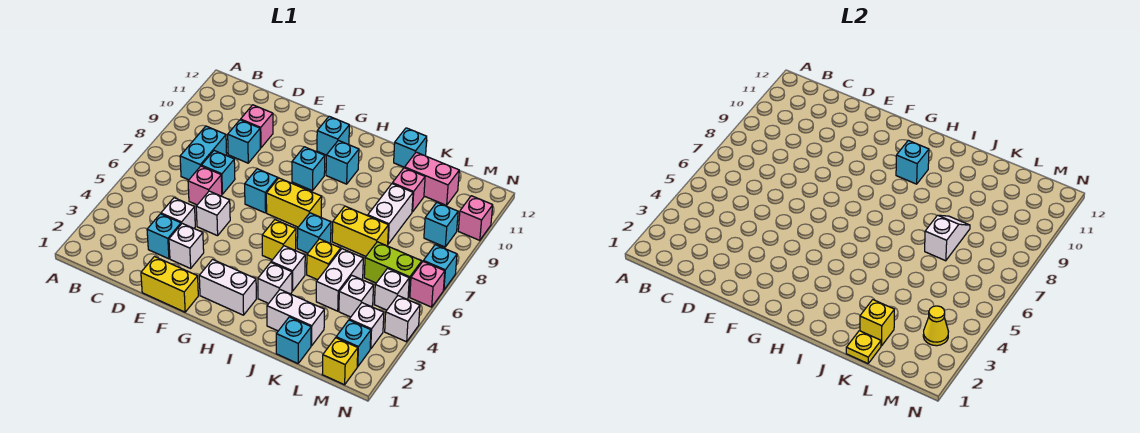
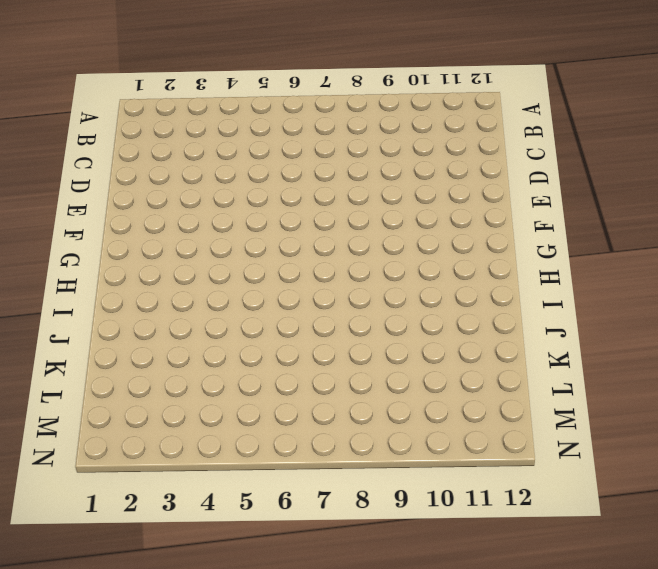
none -> cyan brick C7:C8 level 1
none -> cyan brick D3 level 1
none -> white brick D4 level 1
none -> pink brick D6 level 1

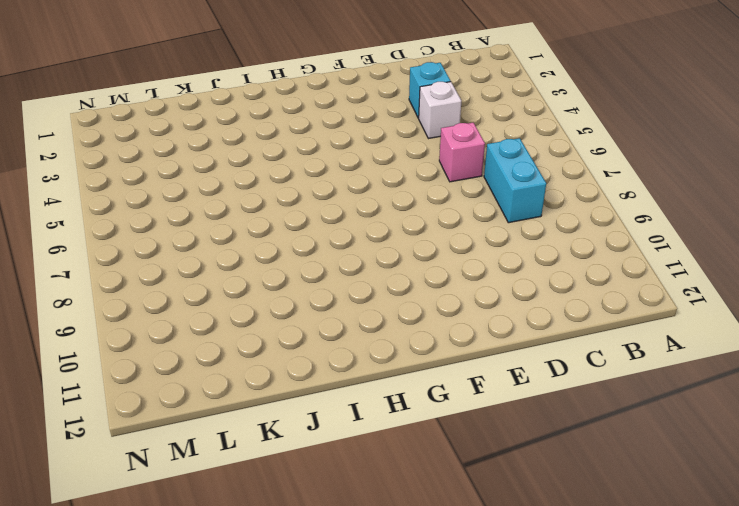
none -> cyan brick D7 level 1
none -> cyan brick D9 level 1
none -> pink brick D10 level 1
none -> yellow brick E1:F1 level 1

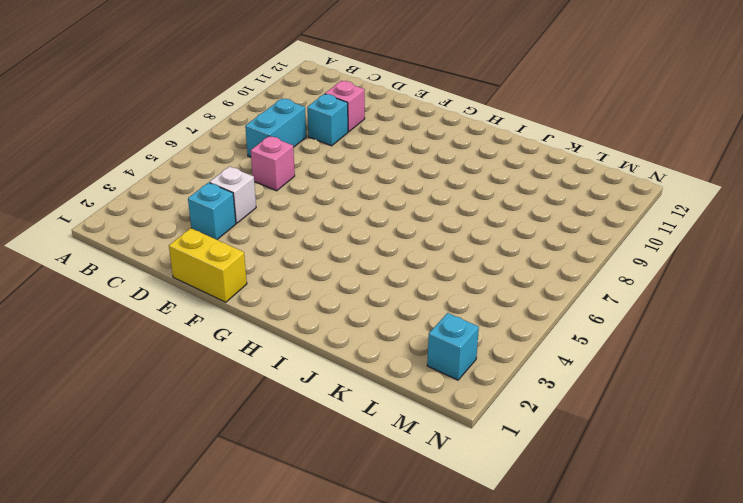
none -> cyan brick D7 level 1
none -> white brick E3 level 1
none -> white brick E5 level 1
none -> cyan brick F7 level 1

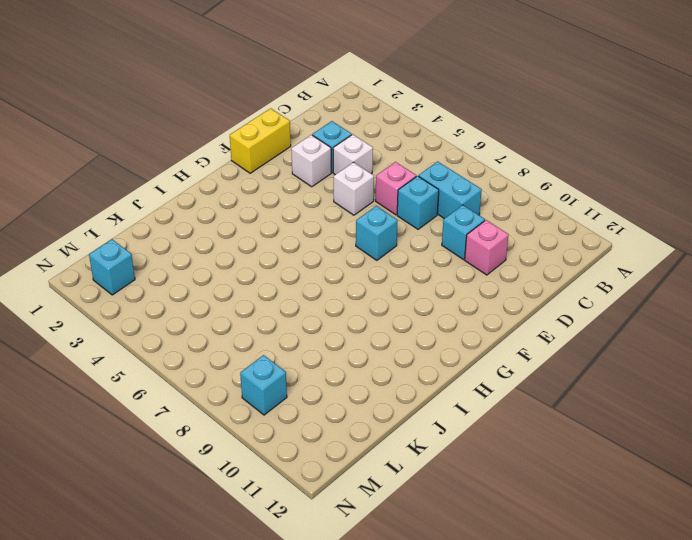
none -> white brick G2:H2 level 1
none -> yellow brick G7:H7 level 1
none -> cyan brick G9 level 1
none -> cyan brick G11 level 1

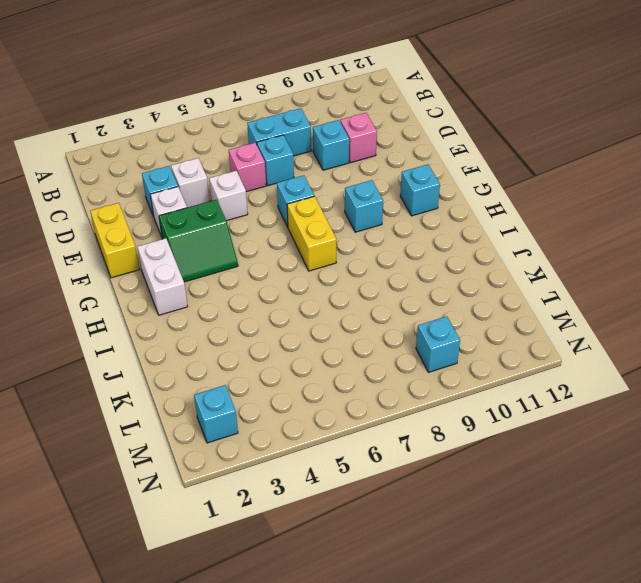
green slope F3:G4 level 1 top F -> none
none -> yellow brick H5 level 1
none -> cyan brick H10 level 1
none -> white brick I3 level 1
none -> white brick I4 level 1

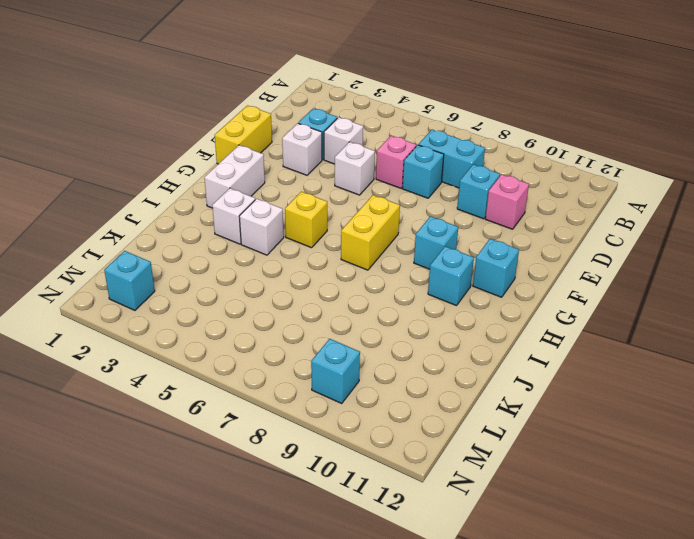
none -> cyan brick F7 level 1
none -> cyan brick I6 level 1
none -> white brick J2:K2 level 1
none -> yellow brick J5 level 1

